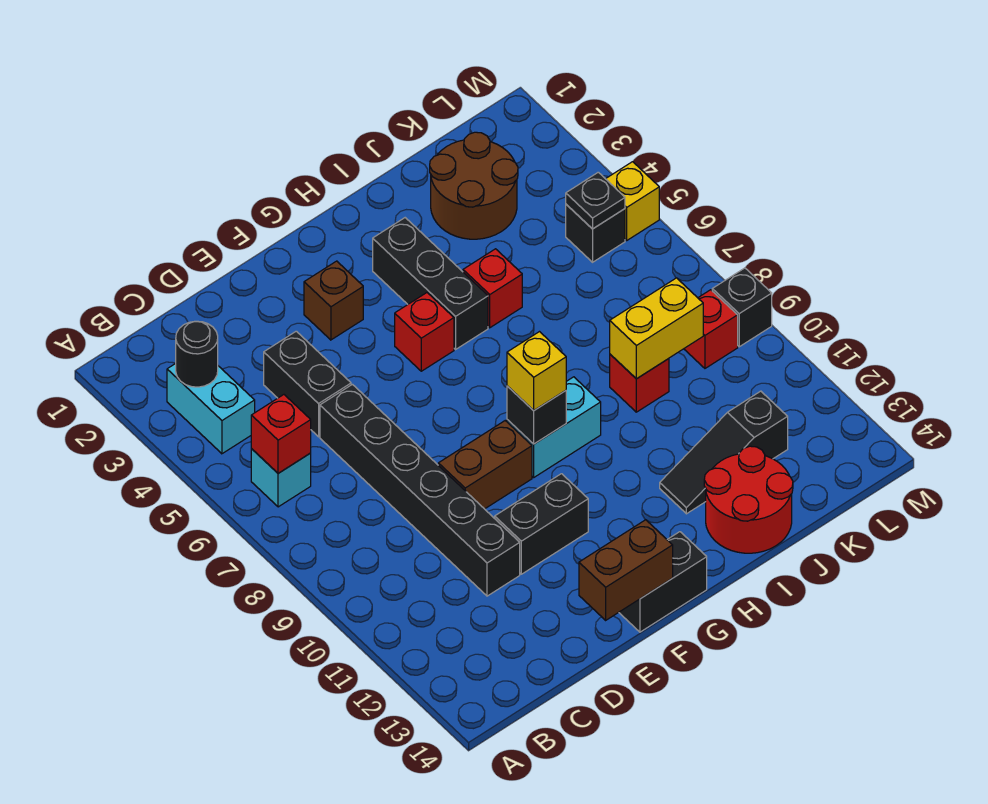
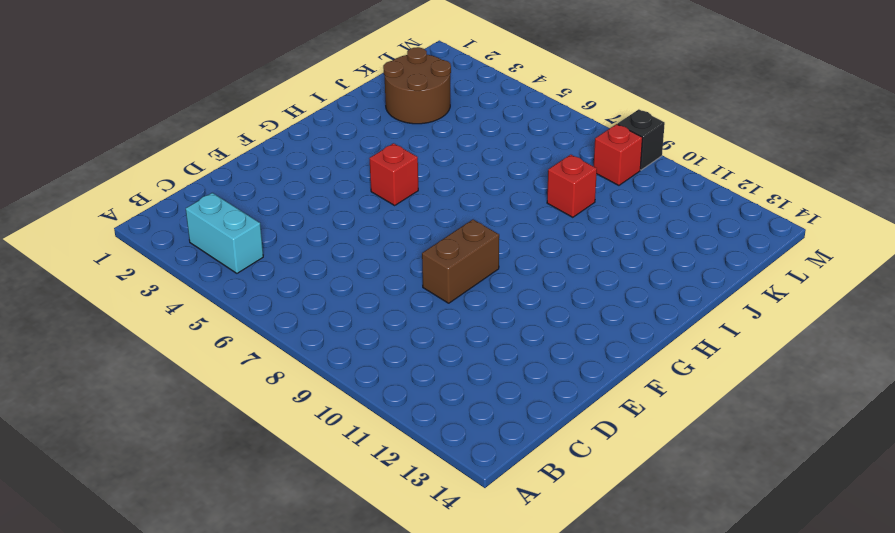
none -> cyan brick B6 level 1
none -> black brick D4:D5 level 1
none -> black brick D6:D11 level 1

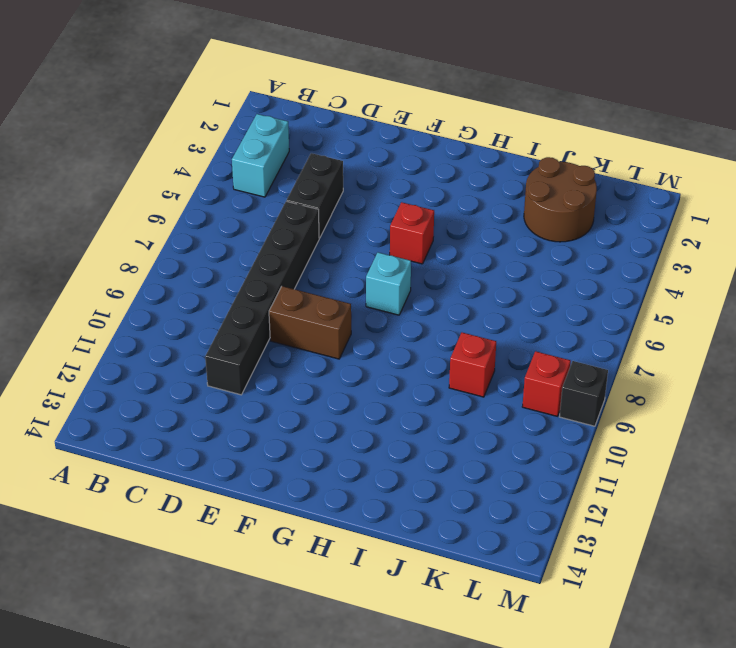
cyan brick G7 level 1 -> cyan brick B6 level 1
none -> black brick E11:F11 level 1
none -> brown brick F3 level 1
none -> black brick F14:G14 level 1

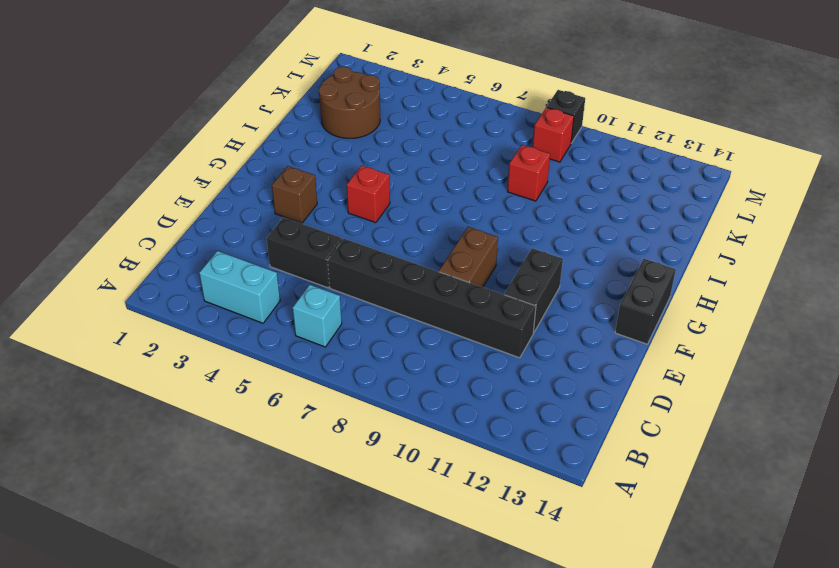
none -> cyan brick G9:H9 level 1
none -> black brick H3:H5 level 1
none -> red brick I5 level 1

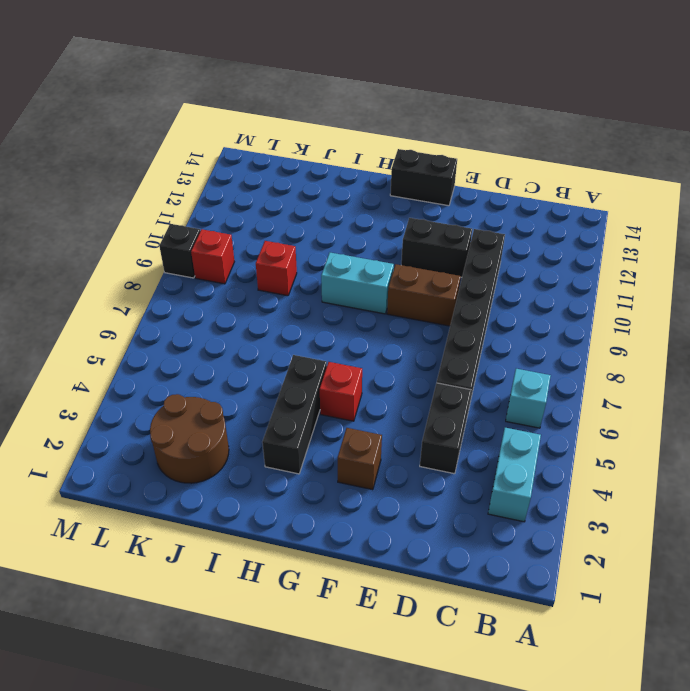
none -> red brick I5 level 1
none -> black slope I12:K12 level 1 top K
none -> red round brick I13:J14 level 1

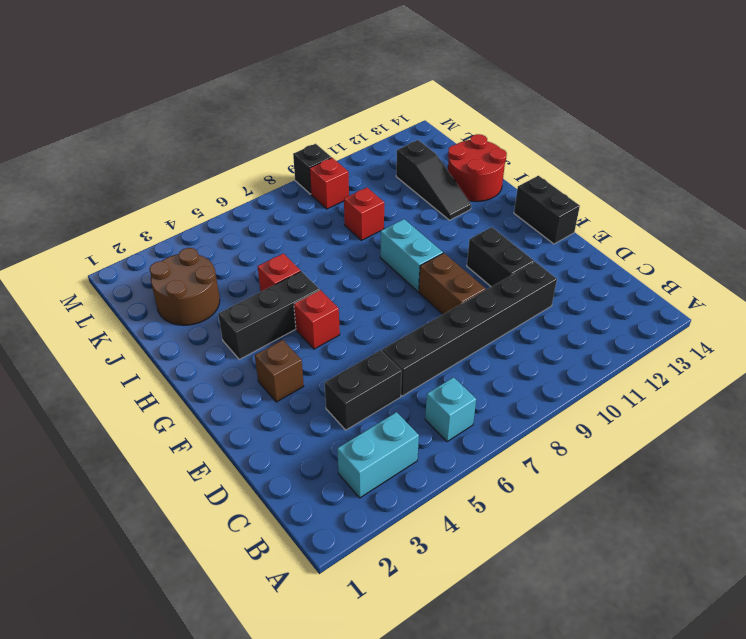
none -> black brick L5 level 1
none -> yellow brick M5 level 1
none -> black round brick B3 level 2

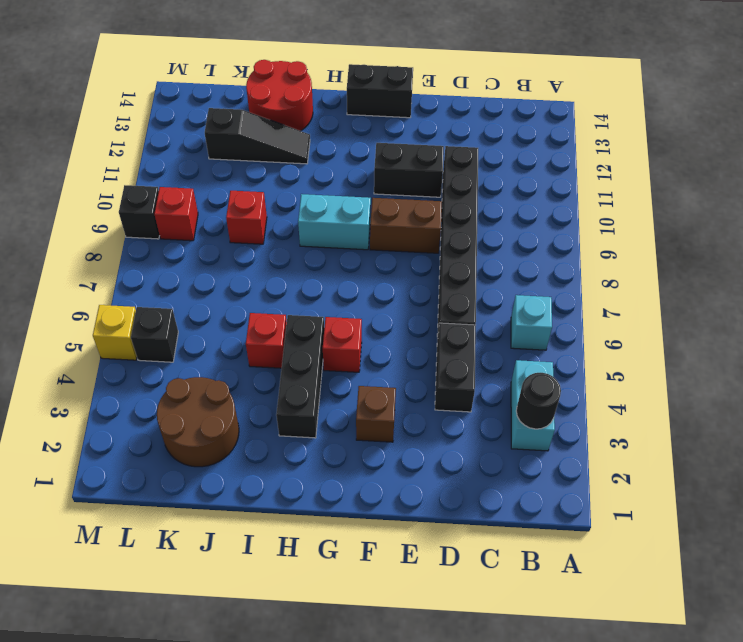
none -> red brick B6 level 2
none -> brown brick E14:F14 level 2
none -> black brick G9 level 2

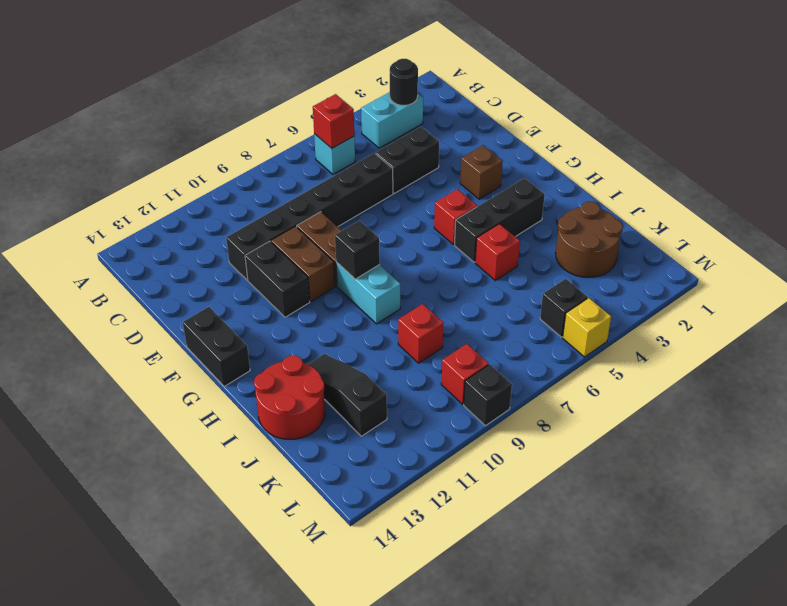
brown brick E10:F10 level 1 -> brown brick E14:F14 level 2
none -> yellow brick J9:K9 level 2
none -> black plate L5 level 2
none -> yellow brick G9 level 3

